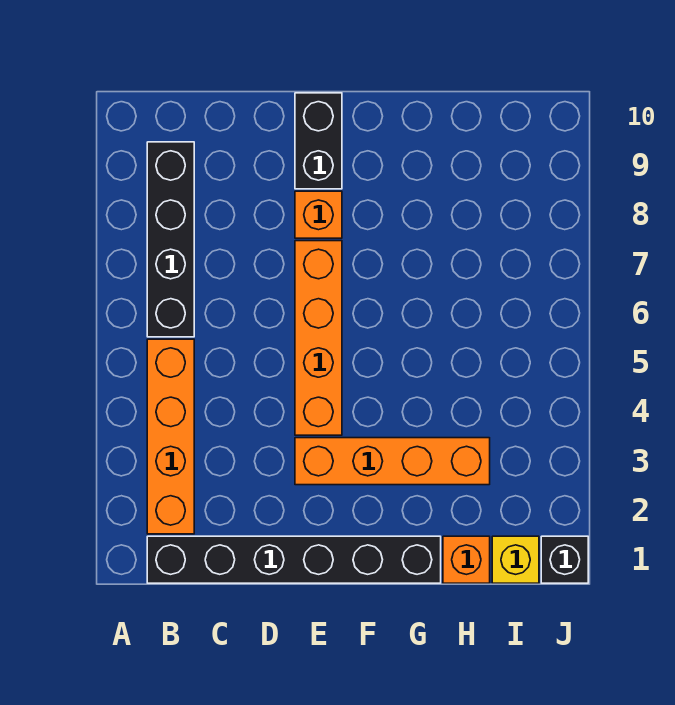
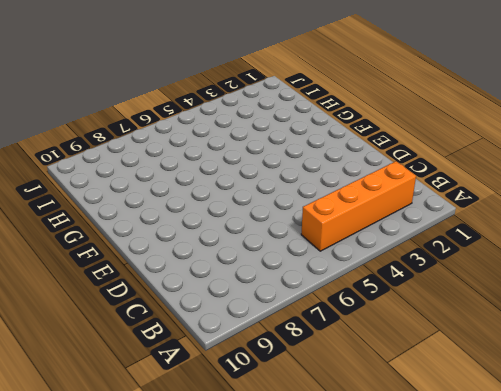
none -> black brick B1:G1 level 1
none -> black brick B6:B9 level 1

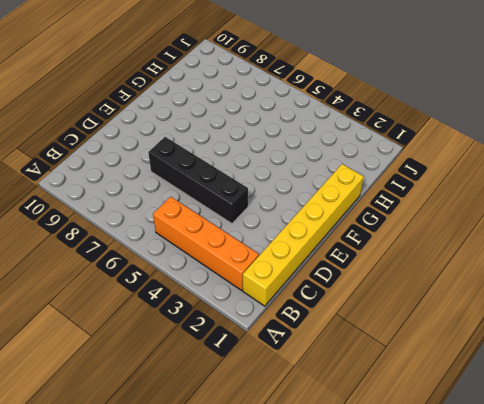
yellow brick B1:G1 level 1 -> black brick B1:G1 level 1
black brick D4:D7 level 1 -> black brick B6:B9 level 1
none -> orange brick E3:H3 level 1
none -> orange brick E4:E7 level 1

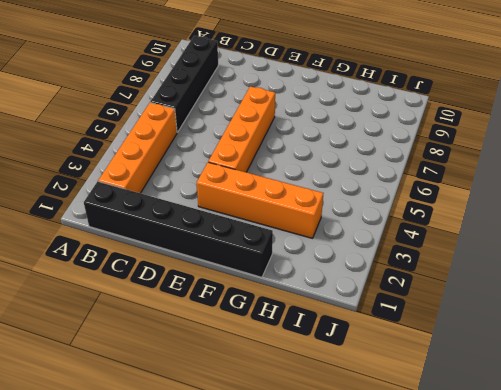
none -> orange brick E8 level 1
none -> black brick E9:E10 level 1

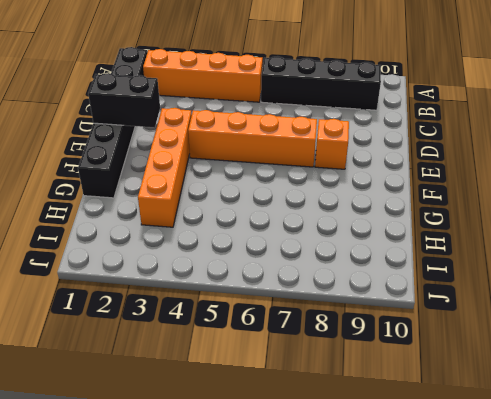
black brick E1:E2 level 2 -> black brick E9:E10 level 1
none -> orange brick H1 level 1
none -> yellow brick I1 level 1

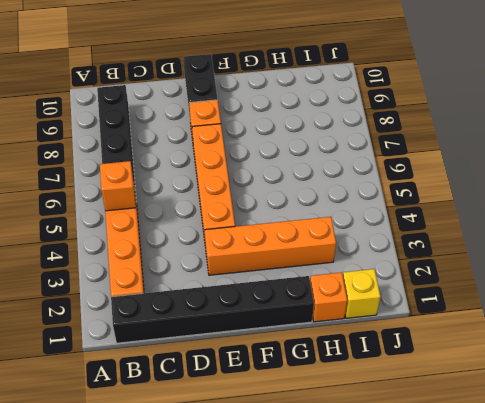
orange brick B5 level 2 -> none
none -> black brick J1 level 1

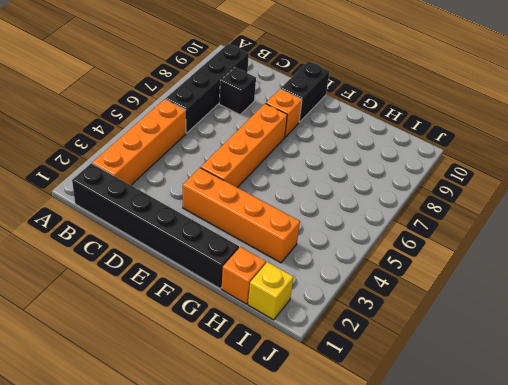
black brick C8 level 1 -> black brick J1 level 1

